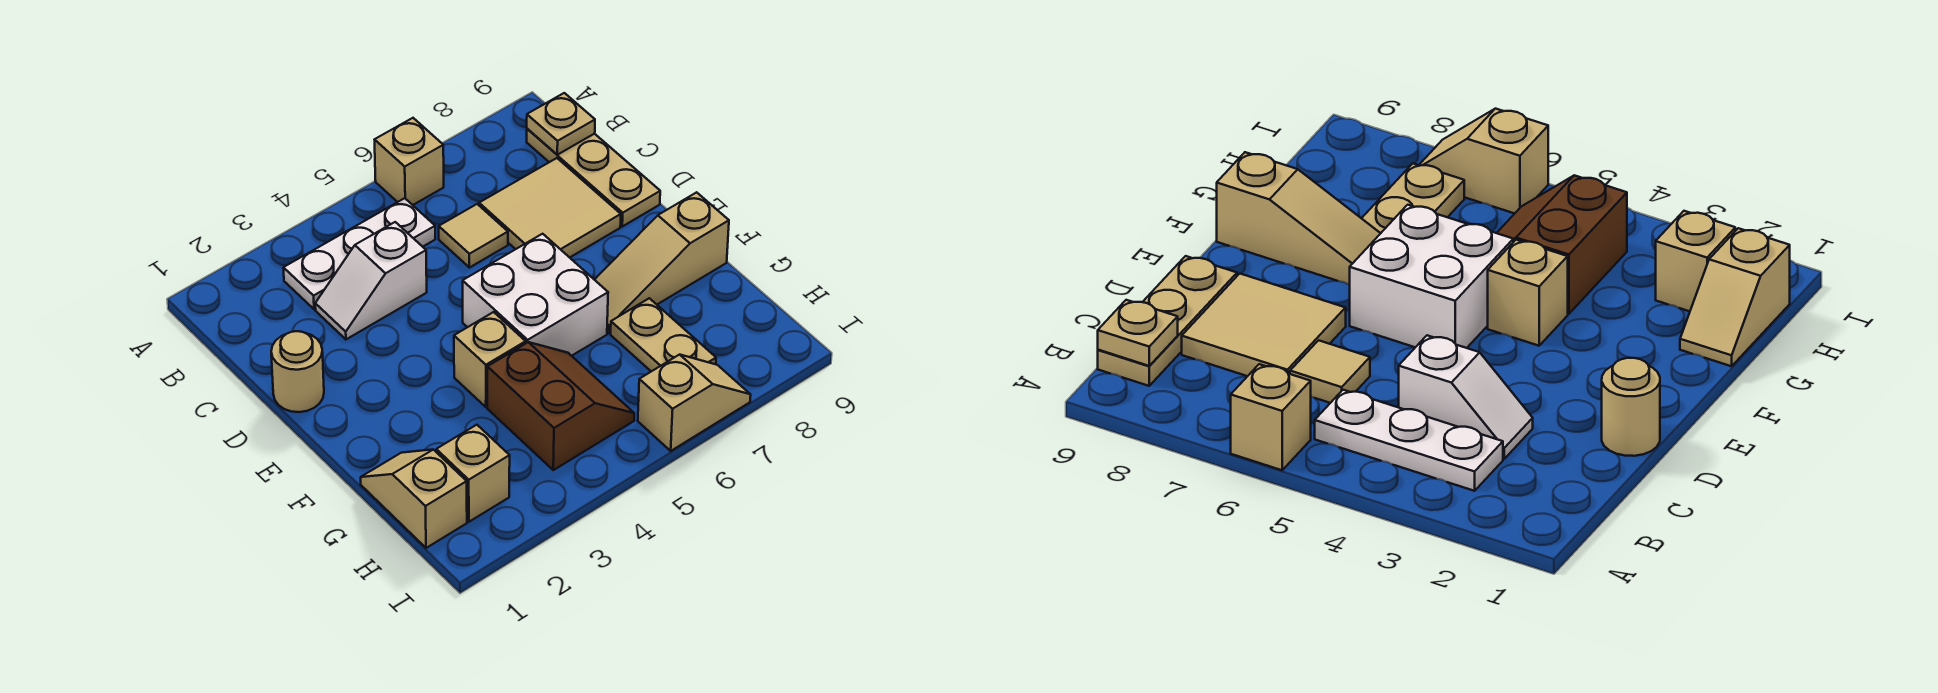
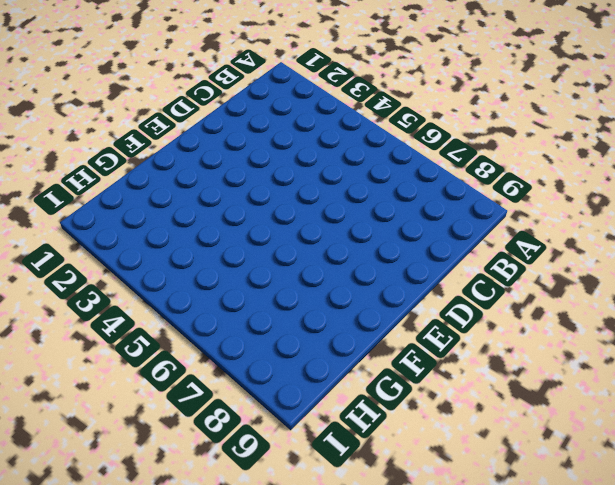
none -> tan brick A6 level 1
none -> white plate B3:B5 level 1
none -> tan plate B9:D9 level 1

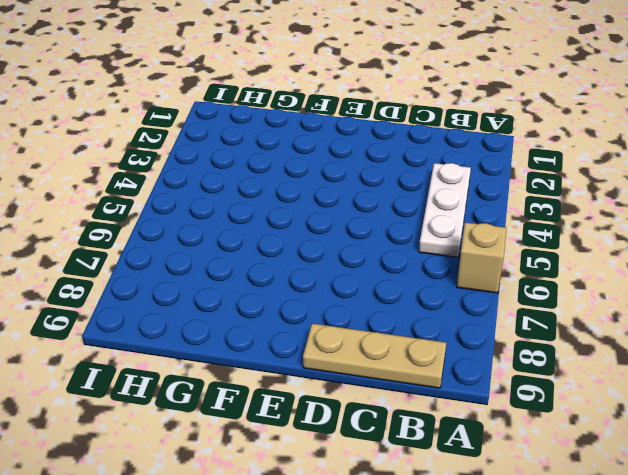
none -> white slope C3:C4 level 1 top 4
none -> tan tile C6 level 1
none -> tan tile C7:D8 level 1

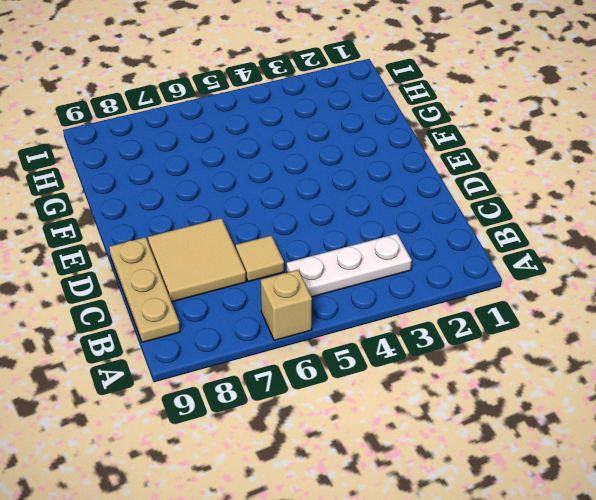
none -> white slope C3:C4 level 1 top 4
none -> tan round brick D1 level 1
none -> white brick E5:F6 level 1

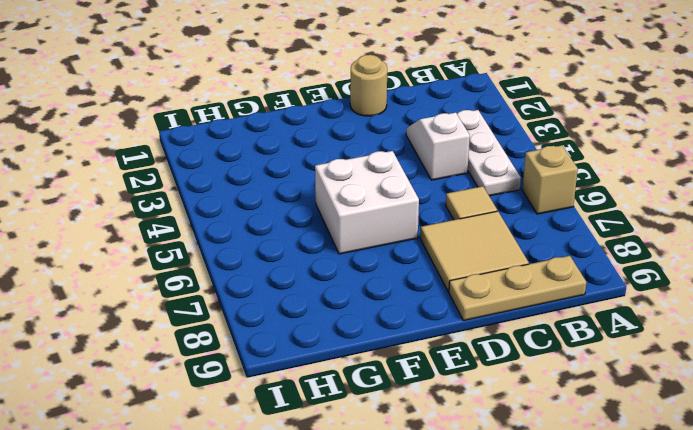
none -> tan brick F4 level 1
none -> tan slope F7:F9 level 1 top 9
none -> tan slope G1:H1 level 1 top H

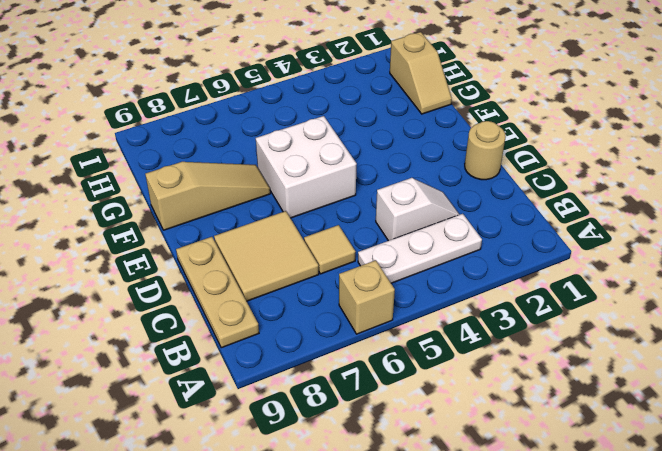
none -> tan brick F4 level 1
none -> brown slope G4:H5 level 1 top 4
none -> tan plate G7:H7 level 1

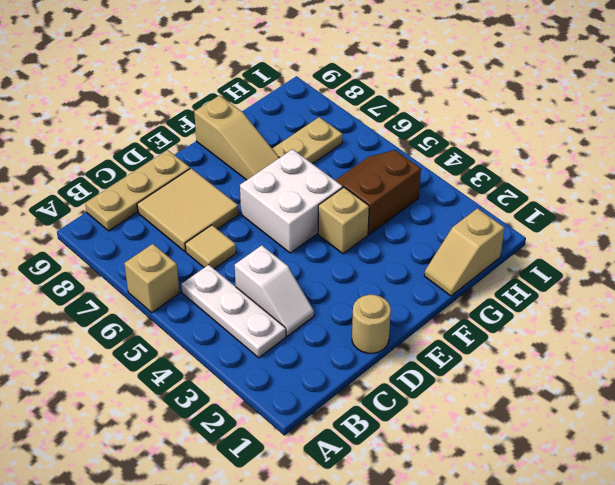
none -> tan brick H2 level 1
none -> tan slope I6:I7 level 1 top 6
none -> tan plate B9 level 2

